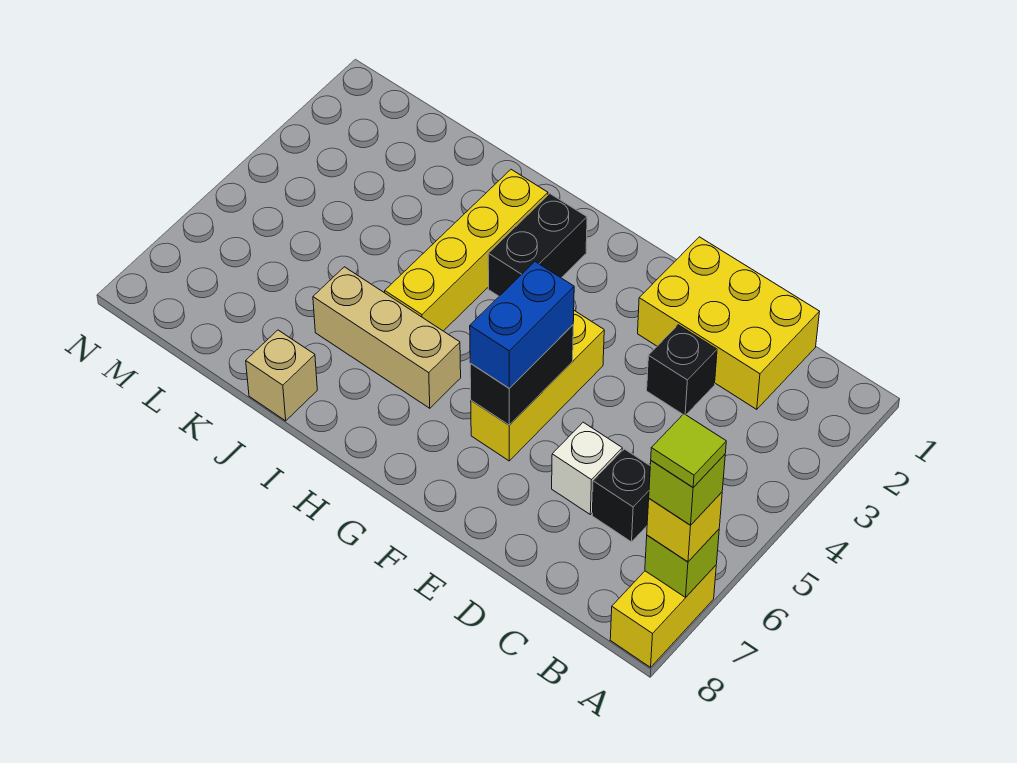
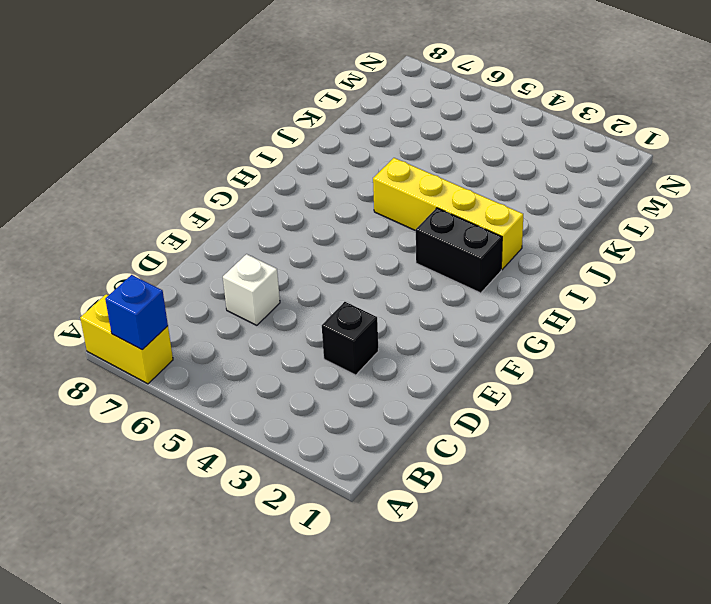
blue brick A7 level 2 -> lime brick A7 level 2
none -> yellow brick C1:E2 level 1
none -> black brick C6 level 1
none -> yellow brick F4:F6 level 1

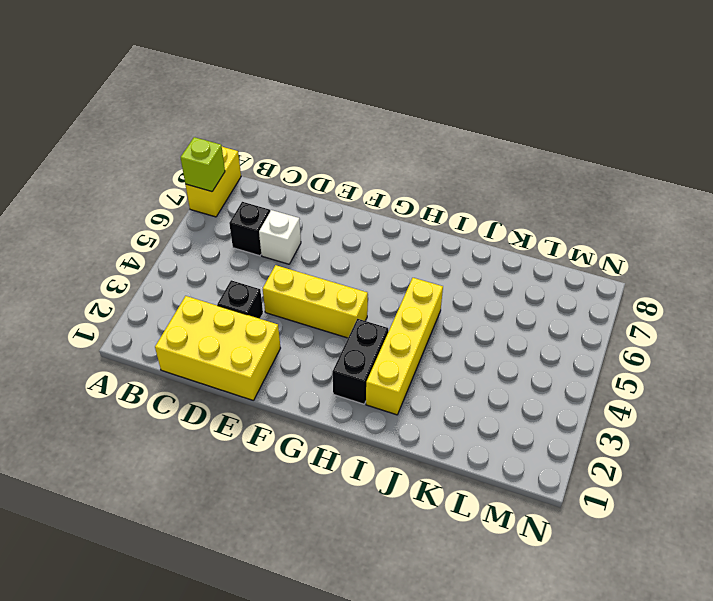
yellow brick E4:G4 level 1 -> yellow brick F4:F6 level 1
none -> tan brick H6:J6 level 1
none -> tan brick J8 level 1
none -> black brick F5:F6 level 2

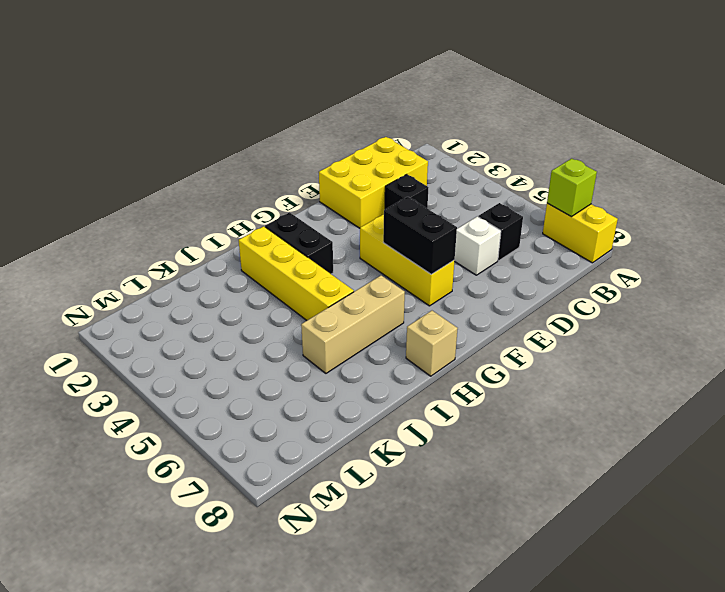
tan brick H8 level 1 -> tan brick J8 level 1
none -> yellow brick A7 level 3
none -> blue brick F5:F6 level 3
none -> lime brick A7 level 4

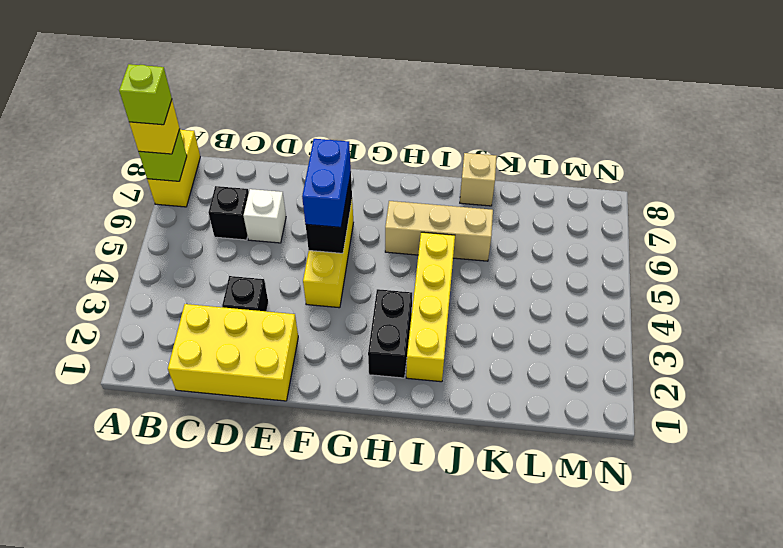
none -> lime tile A7 level 5

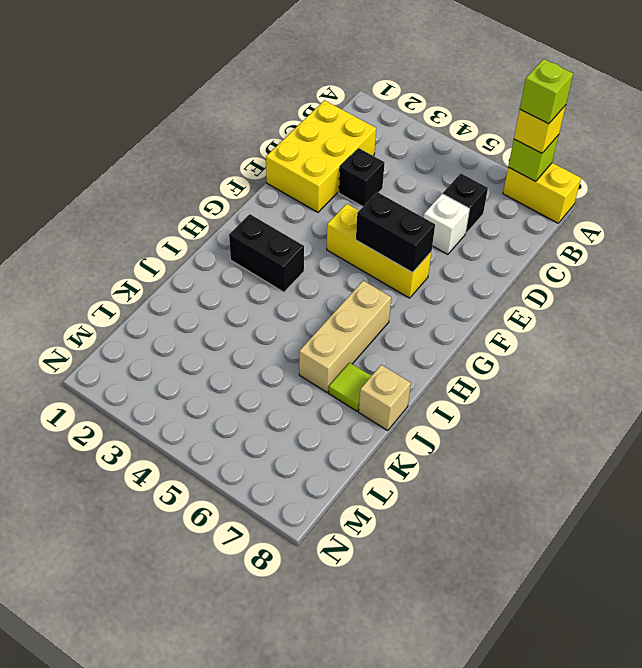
lime tile J7 level 1 -> lime tile A7 level 5
none -> yellow brick I2:I5 level 1
none -> blue brick F5:F6 level 3

